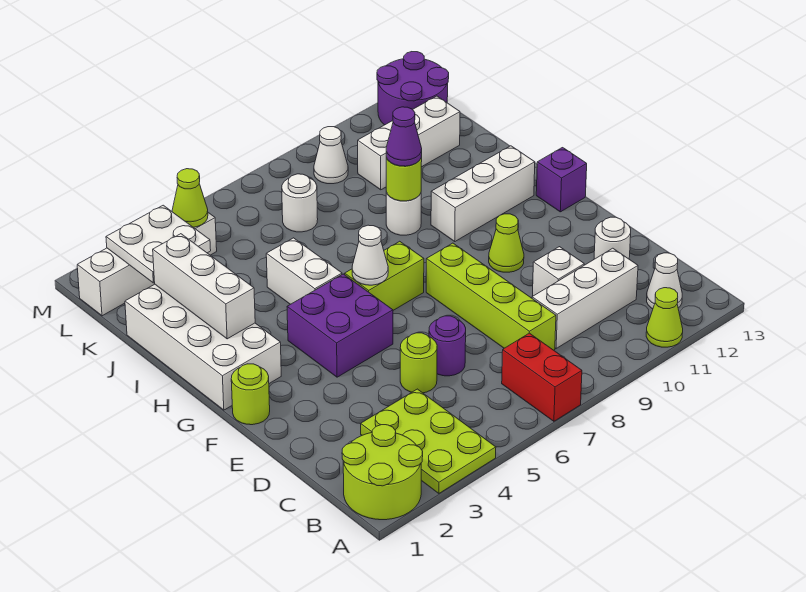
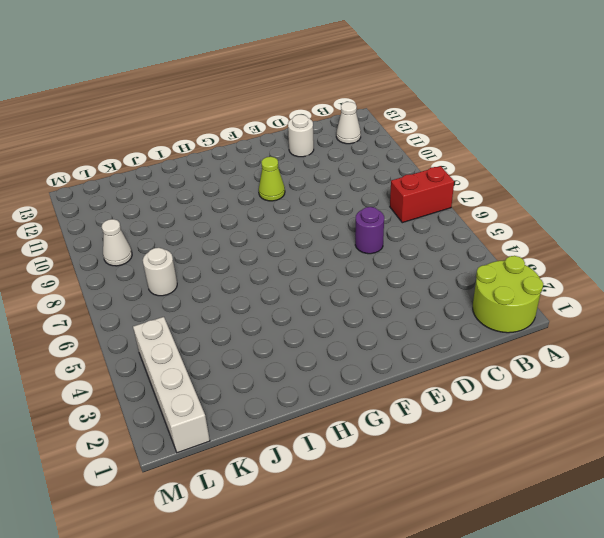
none -> lime plate A3:C4 level 1
none -> lime cone A11 level 1
none -> lime brick C8:F8 level 1
none -> white brick C9:C11 level 1

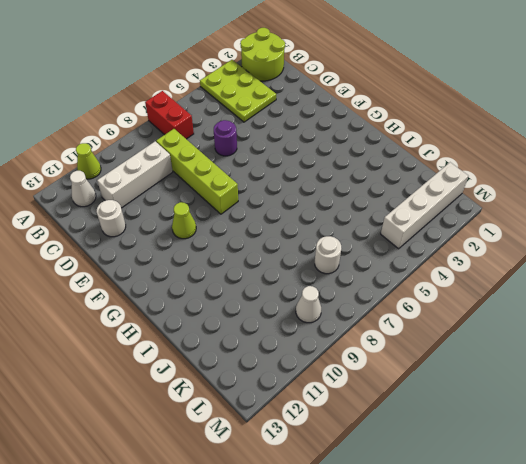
none -> lime round brick D5 level 1
none -> white brick D10 level 1
none -> lime round brick F1 level 1
none -> purple brick F4:G5 level 1

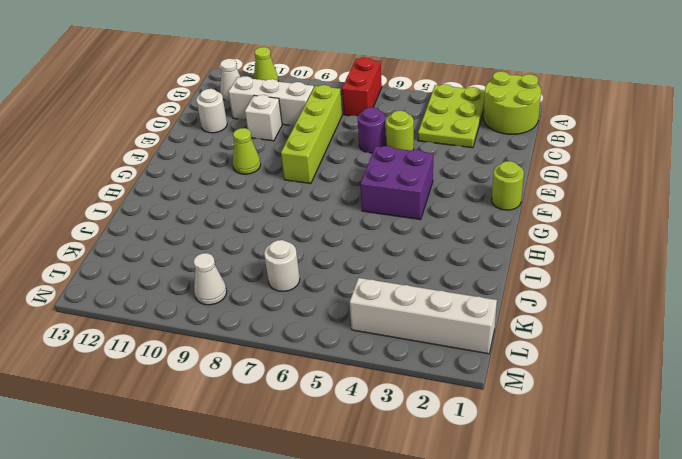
none -> white brick G1:J2 level 1
none -> lime brick G6:G7 level 1
none -> purple brick G13 level 1
none -> white brick H5:I5 level 1

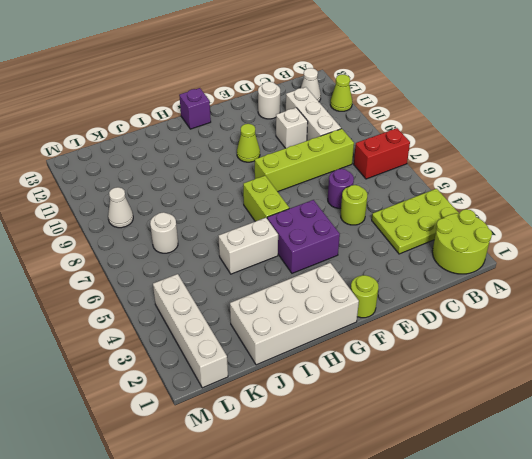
none -> white brick H10:H12 level 1
none -> white round brick I9 level 1
none -> white brick K10:K12 level 1
none -> purple round brick L12:M13 level 1

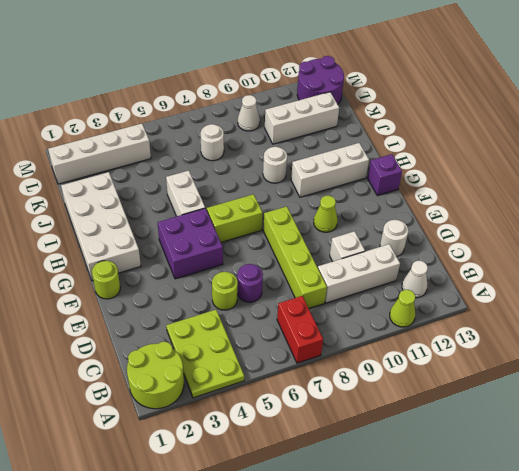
none -> white cone G6 level 2
none -> white brick H2:J2 level 2
none -> lime round brick I9 level 2
none -> white plate K2:L3 level 2

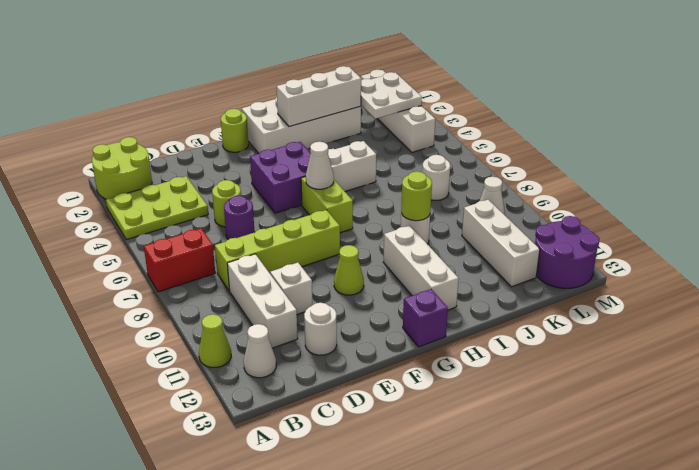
none -> lime cone L4 level 2
none -> purple cone I9 level 3

